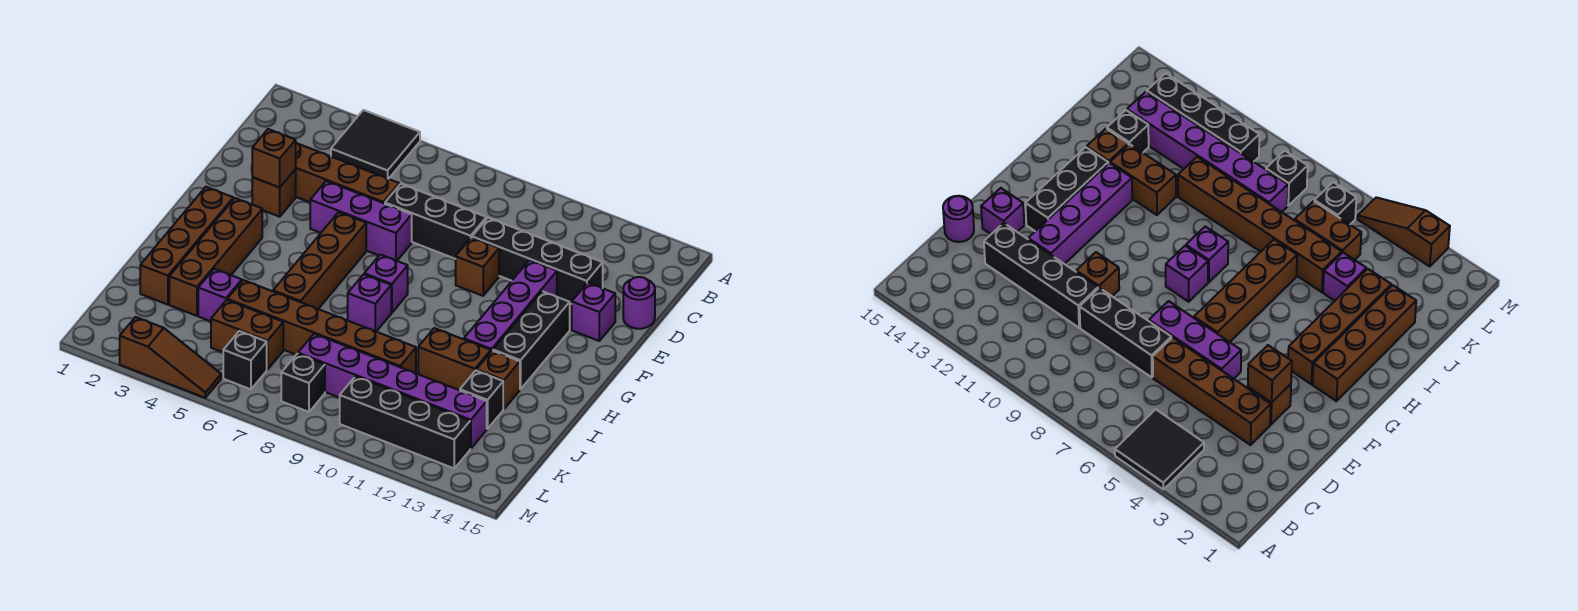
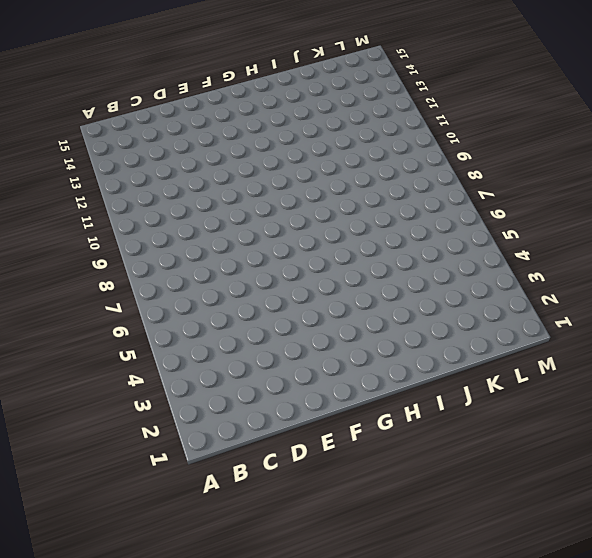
none -> black tile A4:B5 level 1
none -> brown brick D3:D6 level 1
none -> black brick D7:D9 level 1

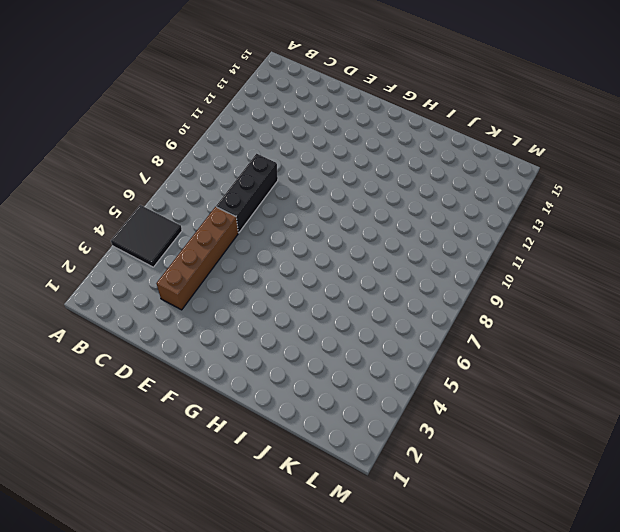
none -> black brick D10:D13 level 1
none -> purple round brick D15 level 1
none -> brown brick E3 level 1

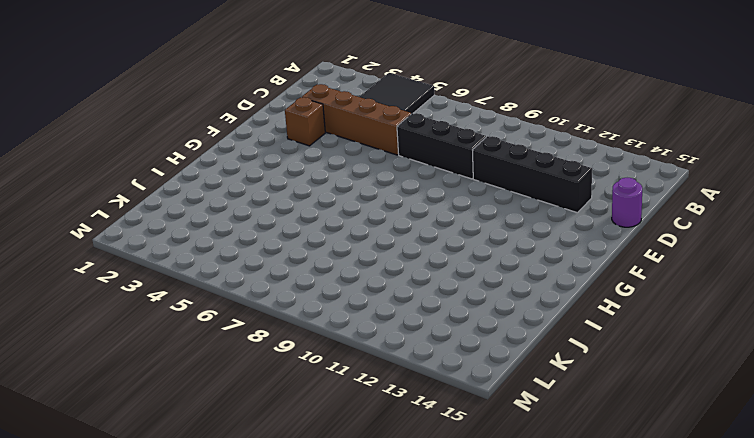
none -> purple brick E5:E7 level 1
none -> brown brick E10 level 1
none -> purple brick E12:H12 level 1

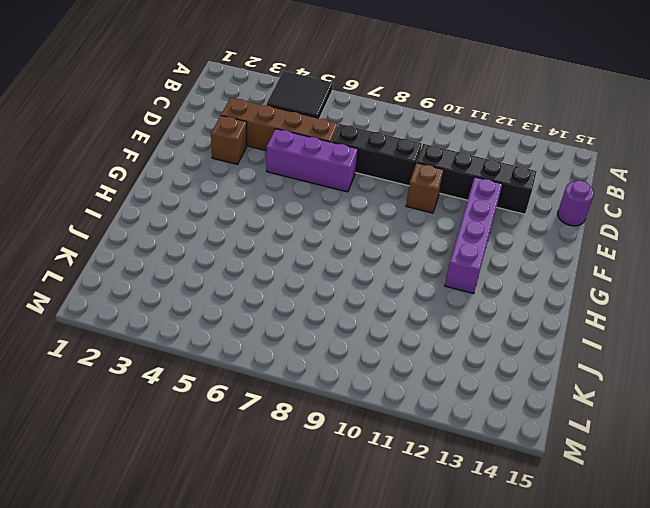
none -> purple brick E14 level 1
none -> brown brick F6:I6 level 1
none -> black brick F13:H13 level 1

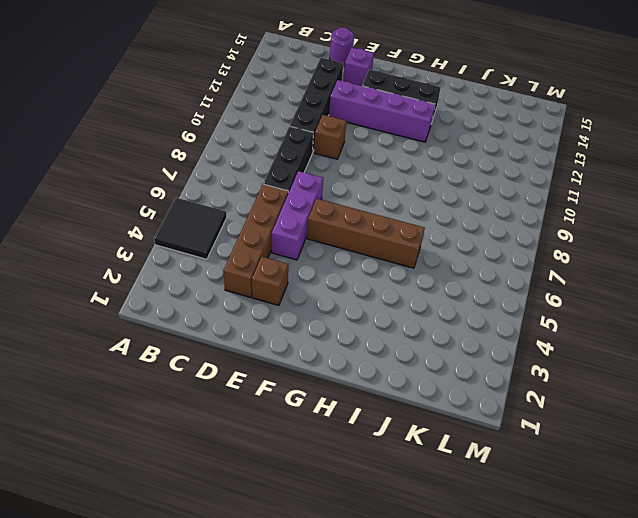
none -> brown brick G2:J2 level 1
none -> brown brick G3:J3 level 1
none -> purple brick G8 level 1

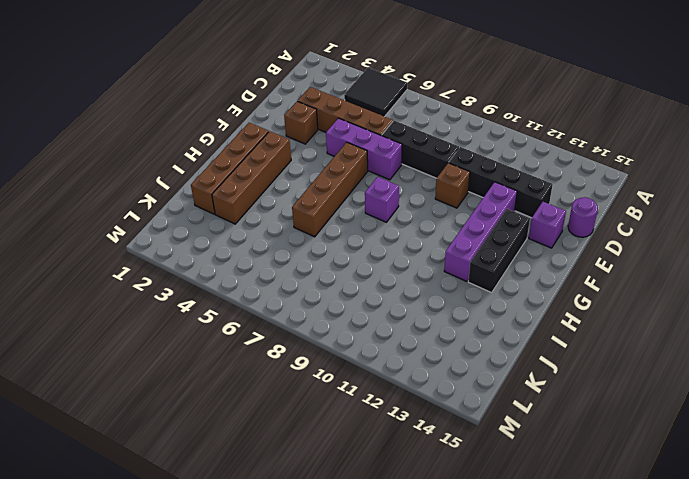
none -> purple brick H8 level 1
none -> brown brick I11:I12 level 1
none -> brown brick I13 level 1

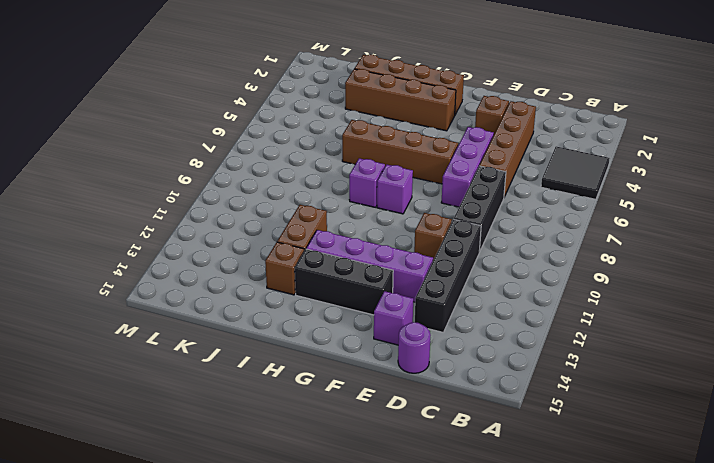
none -> purple brick J4 level 1
none -> brown brick J5:J10 level 1
none -> black brick J13 level 1

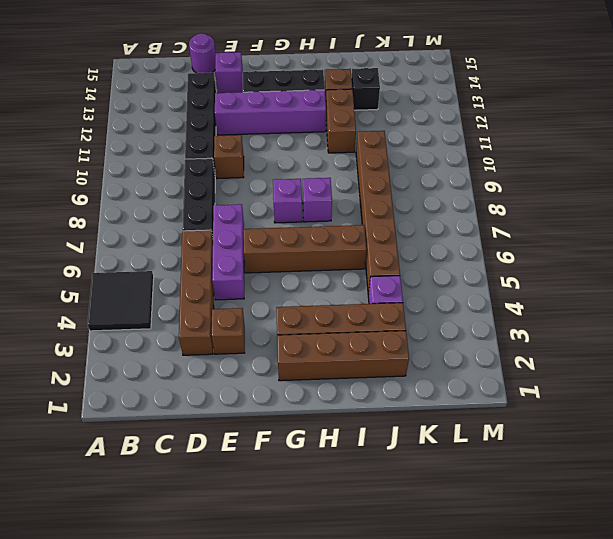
none -> brown brick K5:K6 level 1
none -> purple brick K8:K13 level 1
none -> black brick L6 level 1

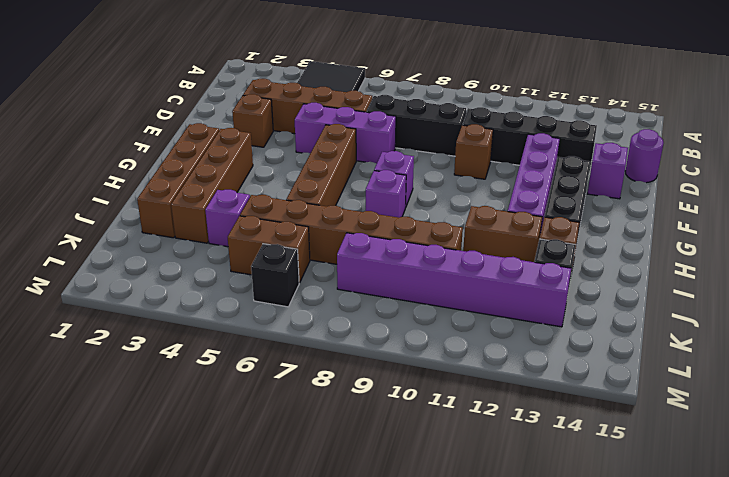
none -> black brick L8 level 1
none -> black brick L10:L13 level 1
none -> brown slope M3:M5 level 1 top 3

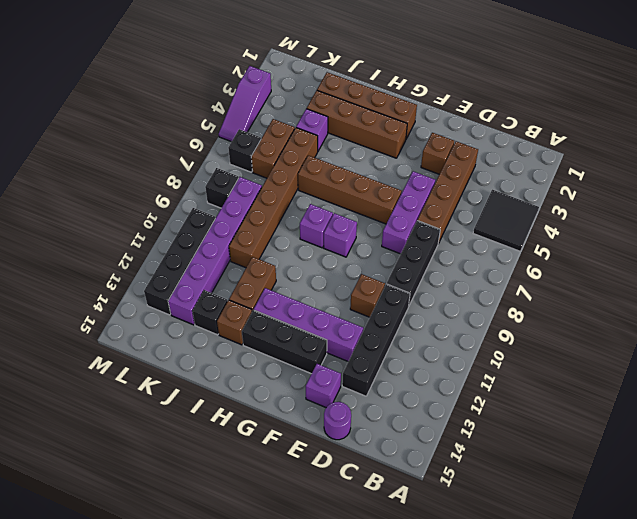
purple slope M3:M5 level 1 top 3 -> brown slope M3:M5 level 1 top 3
none -> brown brick E3 level 2

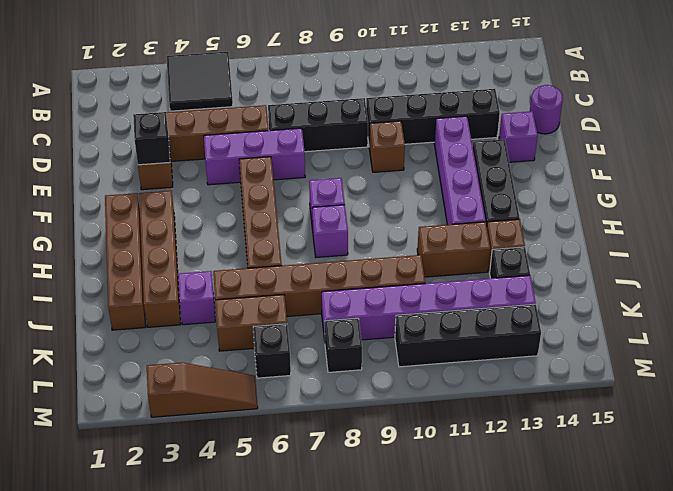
black brick E3 level 2 -> brown brick E3 level 2

